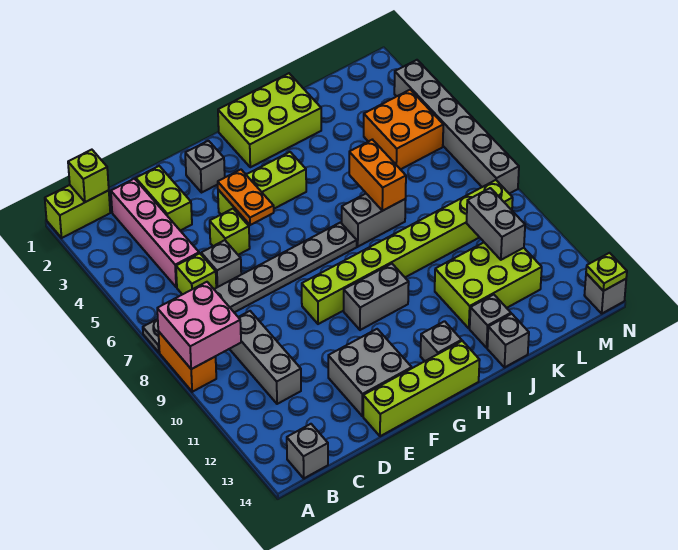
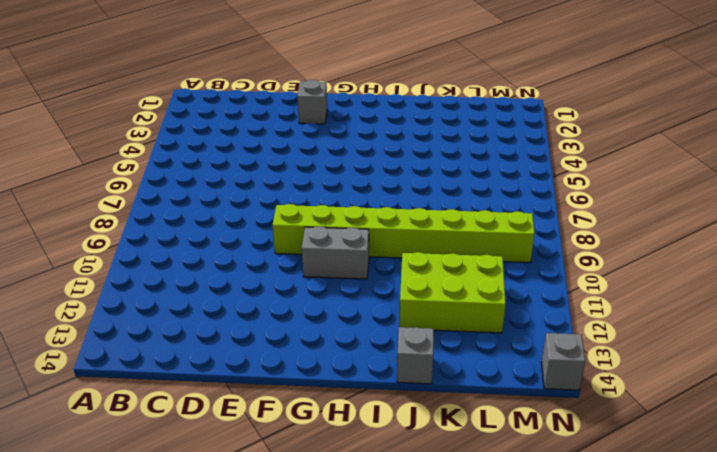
none -> lime brick A1:B1 level 1
none -> grey plate A7:H7 level 1
none -> orange brick A8:A9 level 1
none -> grey brick B14 level 1

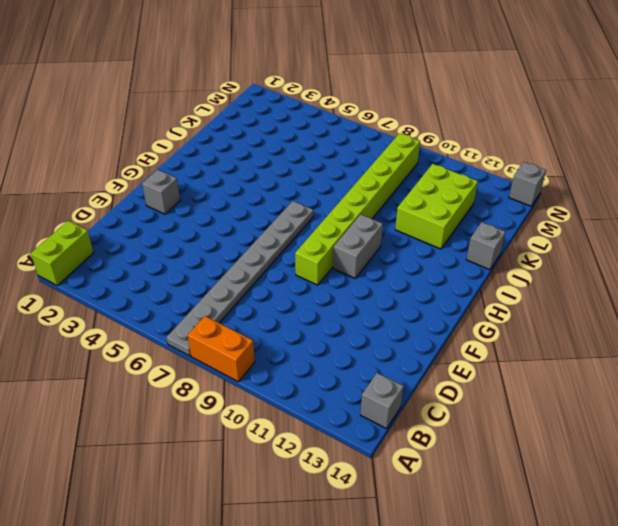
none -> pink brick C2:C5 level 1
none -> lime brick C6 level 1
none -> grey brick C9:C11 level 1
none -> lime brick D2:D3 level 1

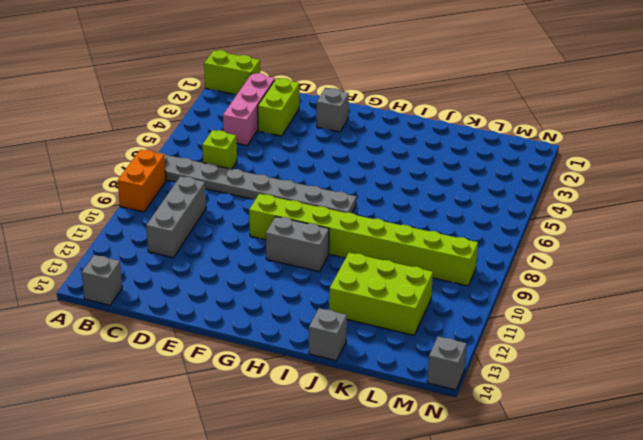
pink brick C2:C4 level 1 -> pink brick C2:C5 level 1
none -> grey brick D6 level 1
none -> lime brick E5 level 1
none -> grey brick E12:F13 level 1
none -> lime brick E14:H14 level 1

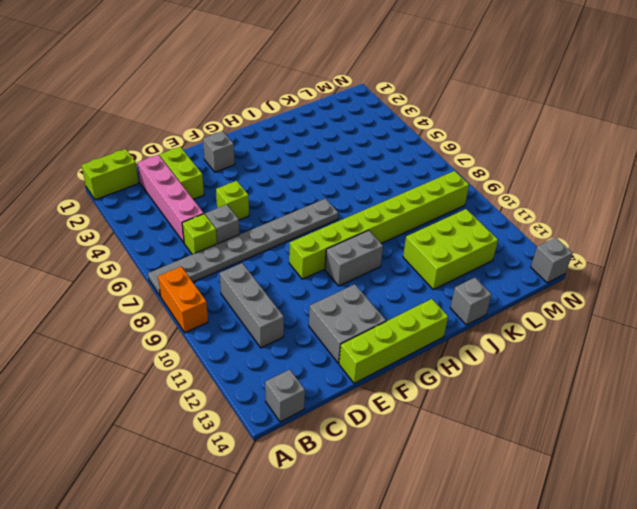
none -> lime brick F4:H4 level 1
none -> lime brick H1:J2 level 1
none -> grey brick H13 level 1
none -> grey brick I7:J7 level 1

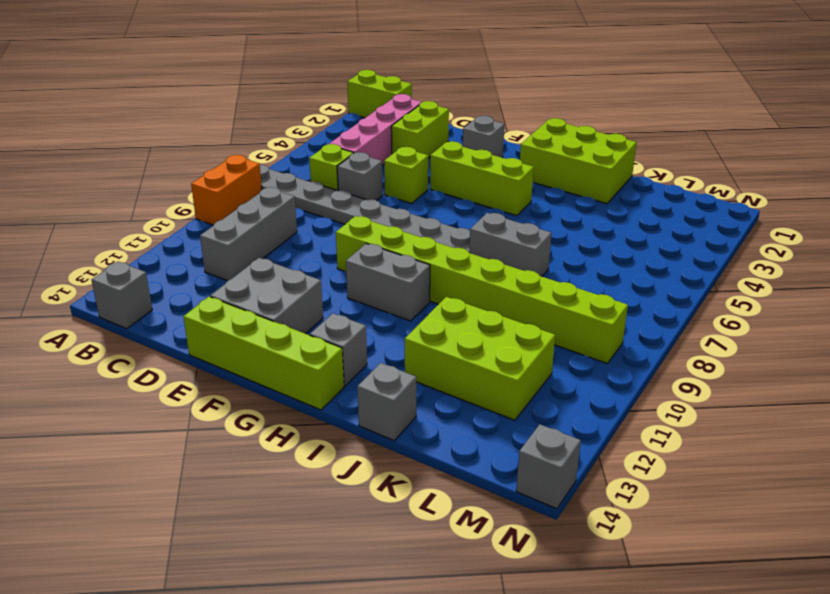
none -> grey brick J13 level 1
none -> orange brick L4:M5 level 1
none -> grey brick N3:N8 level 1
none -> pink brick A8:B9 level 2

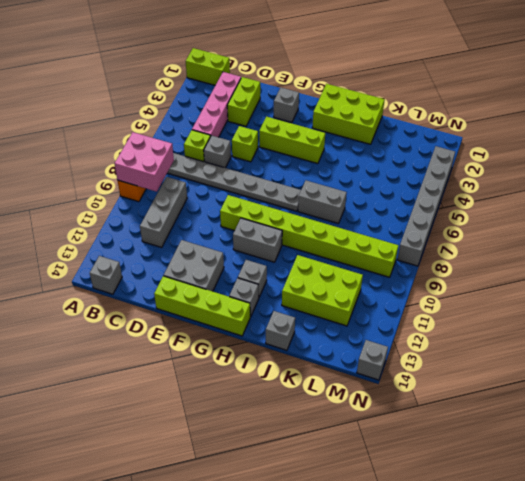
grey brick H12 level 1 -> grey brick J13 level 1
none -> orange brick L4:M5 level 1
none -> lime brick B1 level 2
none -> orange plate F4:F5 level 2
none -> orange brick J6:J7 level 2

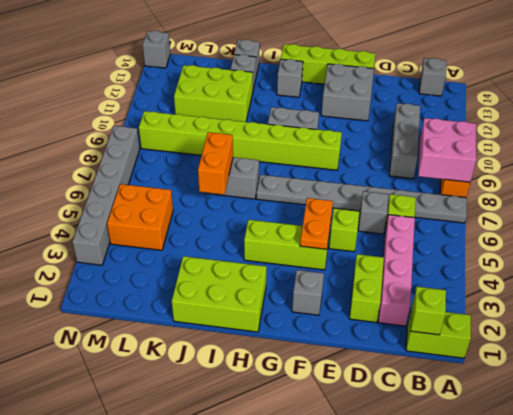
none -> grey brick L10:L11 level 2
none -> lime plate N14 level 2

